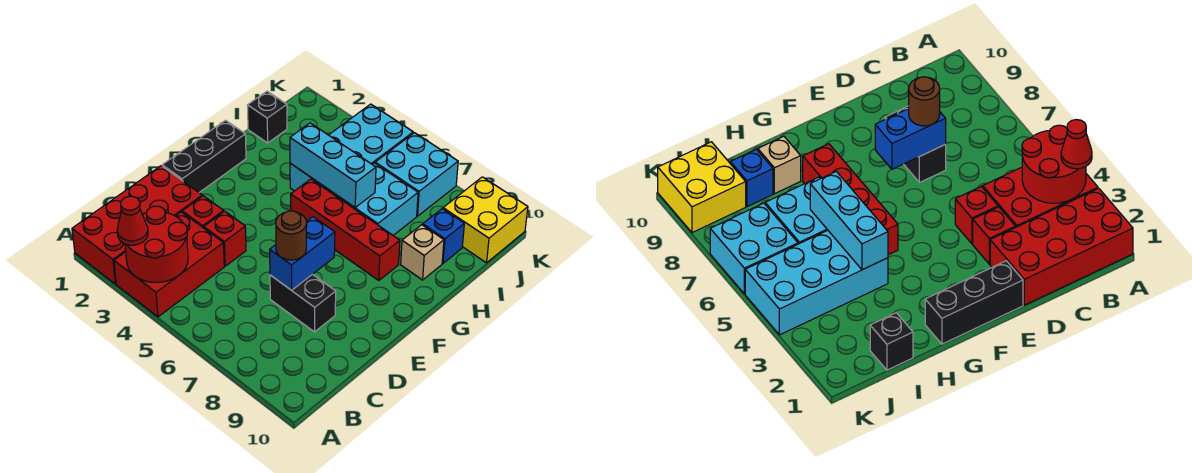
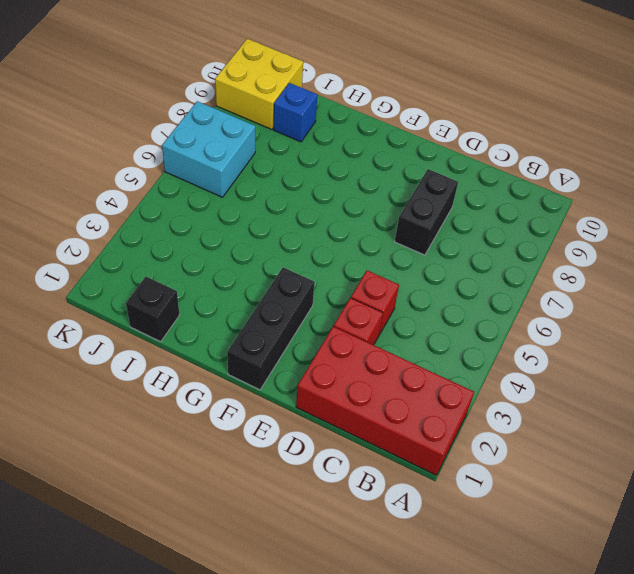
black brick F1:F3 level 1 -> black brick E1:G1 level 1
none -> red brick A3:C4 level 1
none -> red brick G5:G8 level 1
none -> cyan brick H4:K5 level 1

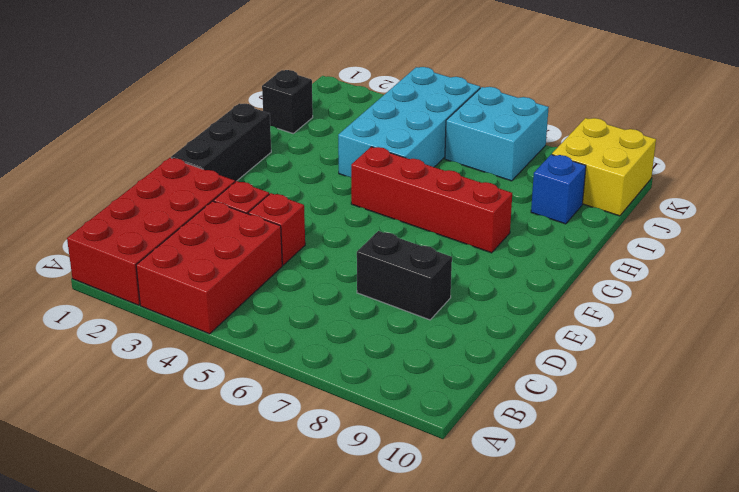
none -> cyan brick H6:I7 level 1
none -> tan brick H9 level 1
none -> red round brick A3:B4 level 2

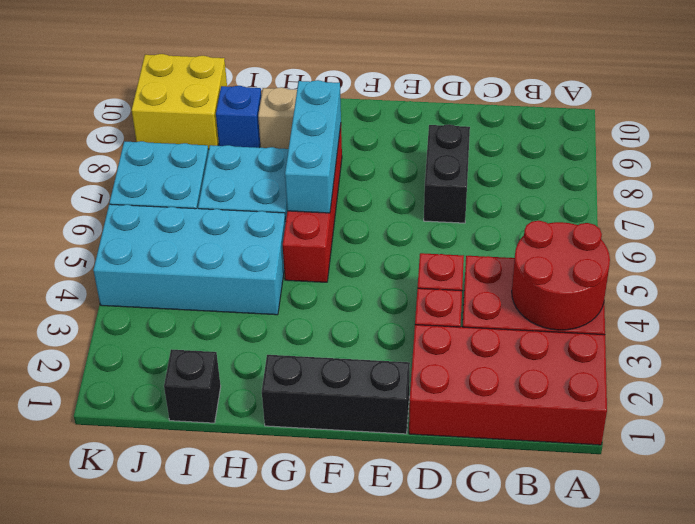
cyan brick G6:G8 level 2 -> cyan brick H4:H6 level 2
none -> blue brick D7:E7 level 2
none -> red cone A3 level 3
none -> brown round brick D7 level 3

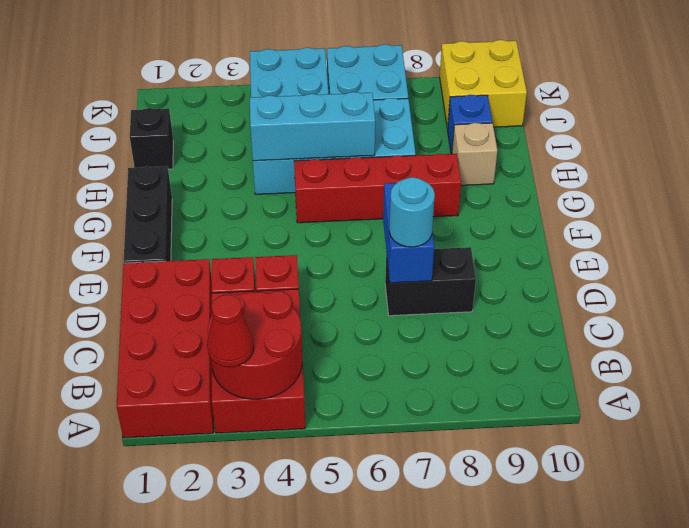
cyan round brick D7 level 3 -> brown round brick D7 level 3

